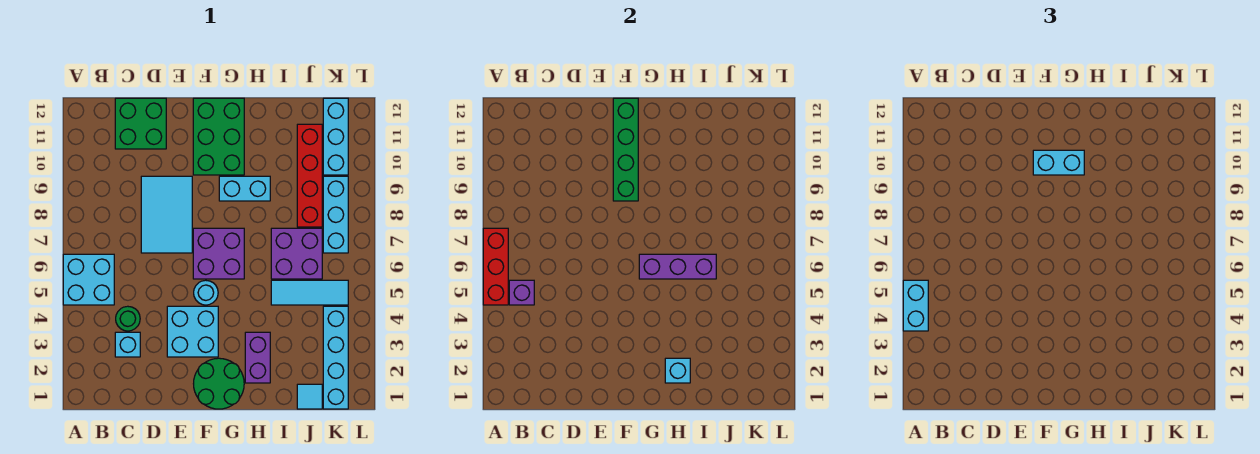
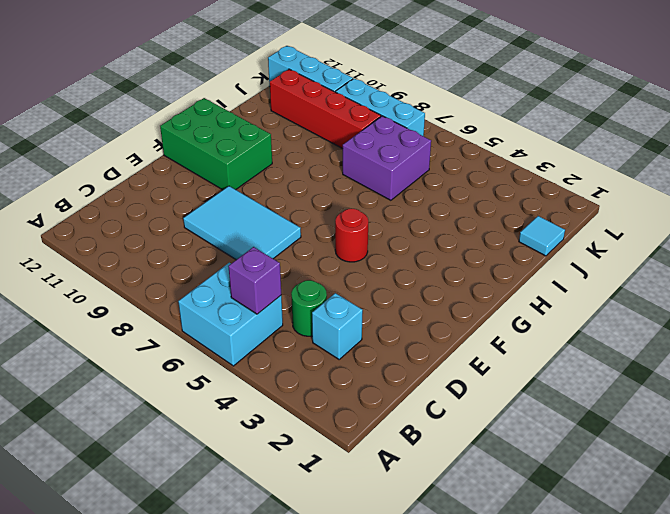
red round brick F5 level 1 -> cyan round brick F5 level 1
none -> green brick C11:D12 level 1
none -> cyan brick E3:F4 level 1
none -> green round brick F1:G2 level 1

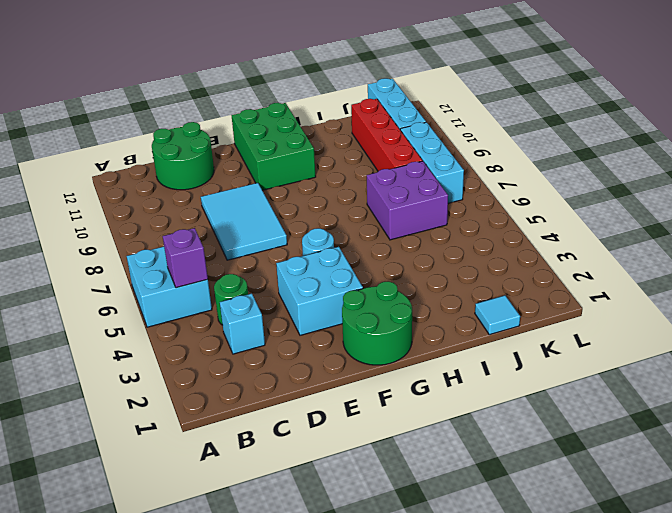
green round brick C11:D12 level 1 -> green brick C11:D12 level 1
none -> purple brick F6:G7 level 1
none -> cyan brick G9:H9 level 1
none -> purple brick H2:H3 level 1

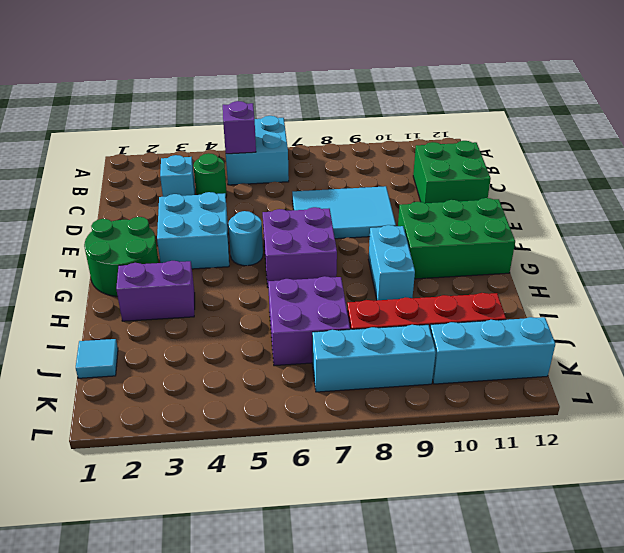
none -> cyan tile I5:K5 level 1
none -> cyan brick K1:K4 level 1
none -> red brick A5:A7 level 2

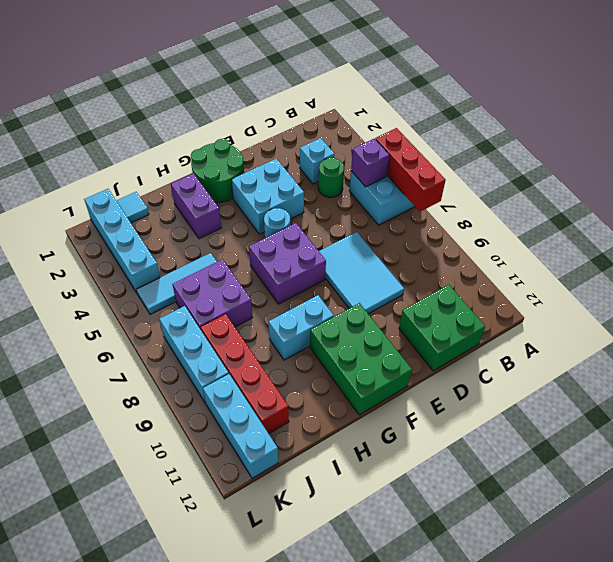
none -> green brick F9:F12 level 2
none -> purple brick G6:I6 level 2
none -> cyan brick H2 level 2

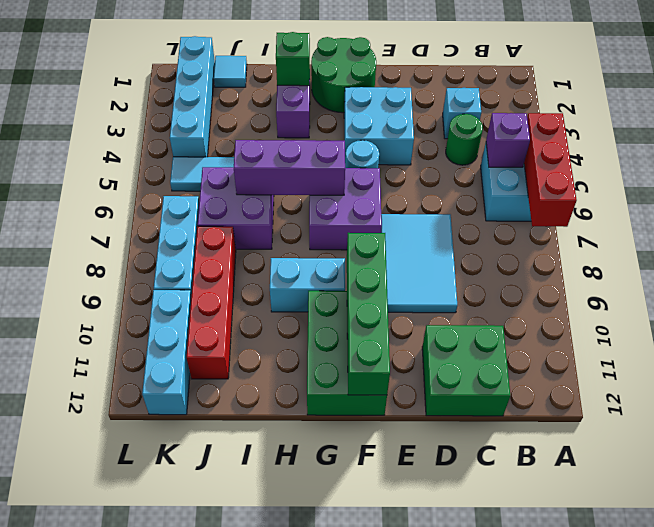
green brick H2 level 2 -> cyan brick H2 level 2
none -> cyan brick A4:A5 level 3
none -> cyan brick F10:G10 level 3

